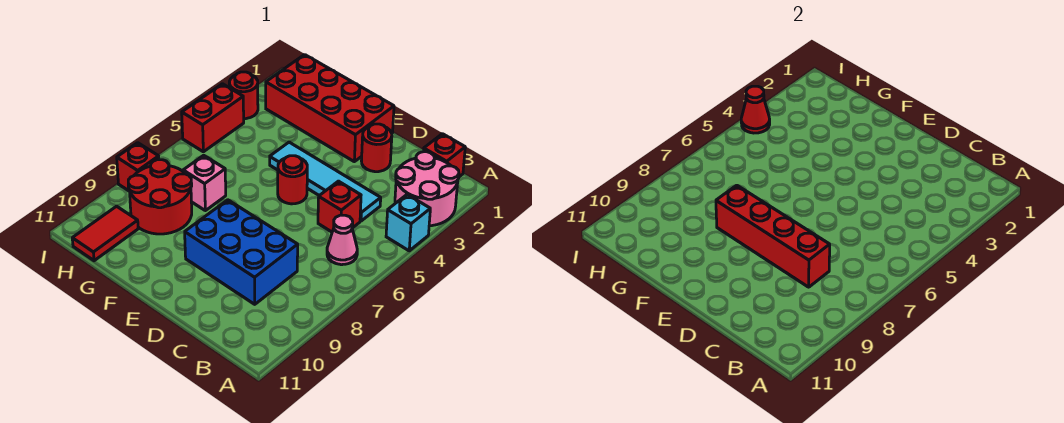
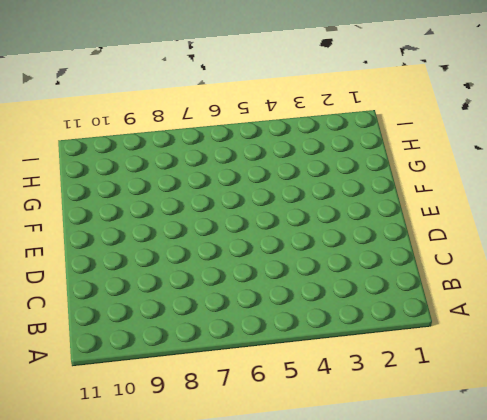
none -> pink round brick A2:B3 level 1
none -> cyan brick A4 level 1
none -> red brick B1 level 1

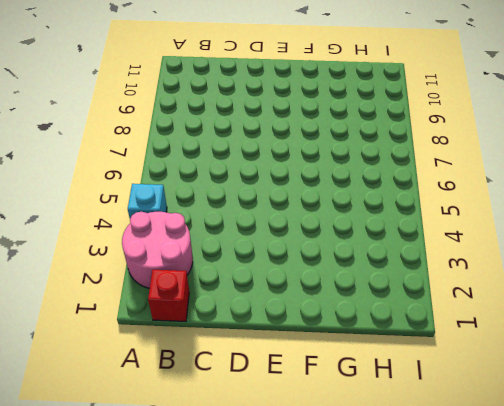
none -> pink cone B6 level 1
none -> cyan tile C4:F4 level 1
none -> red brick C5 level 1

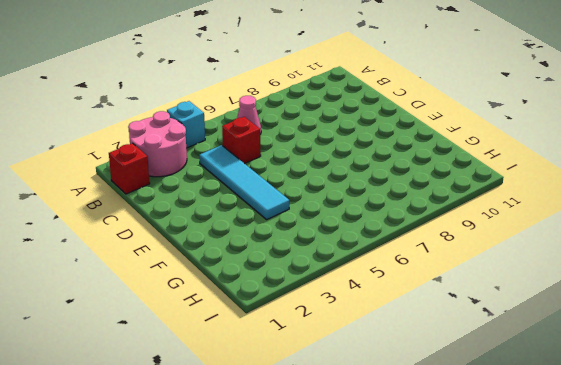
none -> blue brick C8:E9 level 1
none -> red round brick D2 level 1
none -> red brick E1:H2 level 1

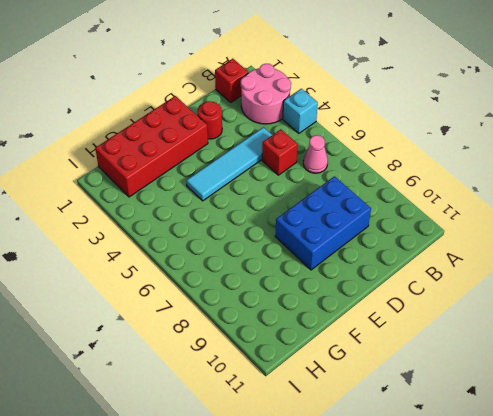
none -> red round brick E5 level 1
none -> pink brick G7 level 1
none -> red round brick G8:H9 level 1

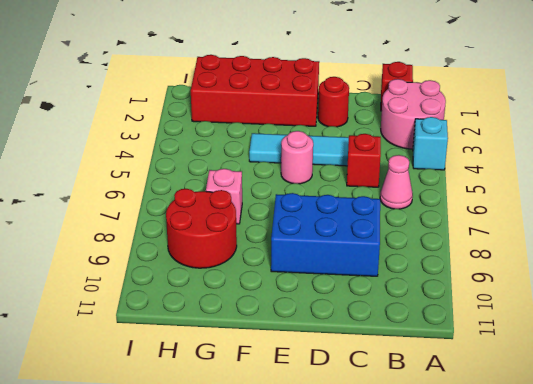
pink round brick E5 level 1 -> red round brick E5 level 1
none -> red tile H10:H11 level 1
none -> red round brick I3 level 1
none -> red brick I4:I5 level 1

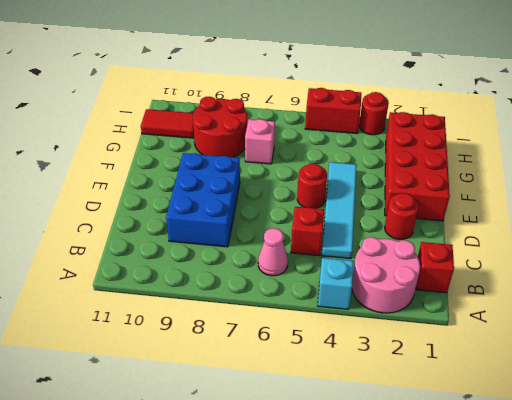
none -> red brick I8 level 1
none -> red brick C8:F8 level 2
none -> red cone I4 level 2

